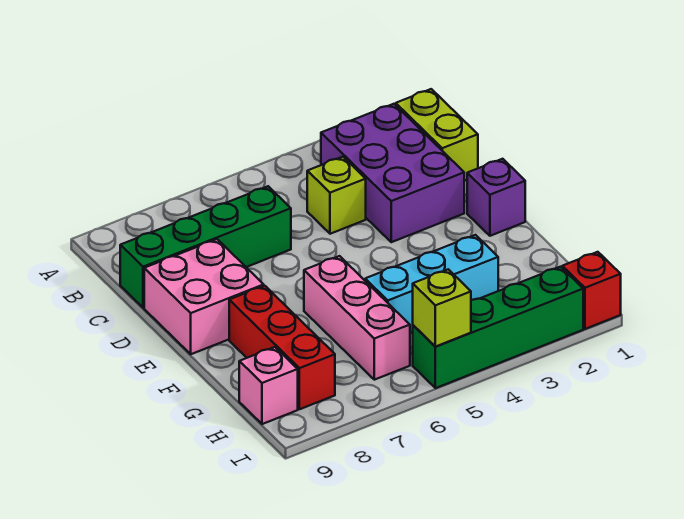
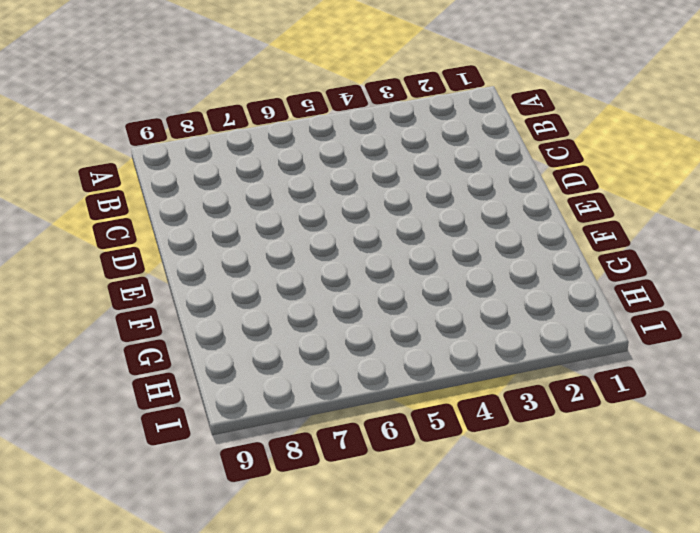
none -> lime brick B1:C1 level 1
none -> purple brick B2:D3 level 1
none -> lime brick C4 level 1

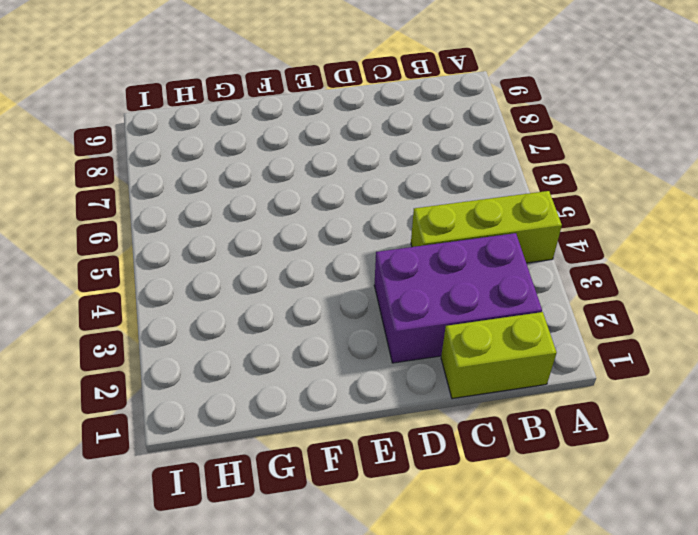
lime brick A4:C4 level 1 -> lime brick C4 level 1
none -> green brick C6:C9 level 1
none -> pink brick D8:E9 level 1
none -> purple brick E1 level 1

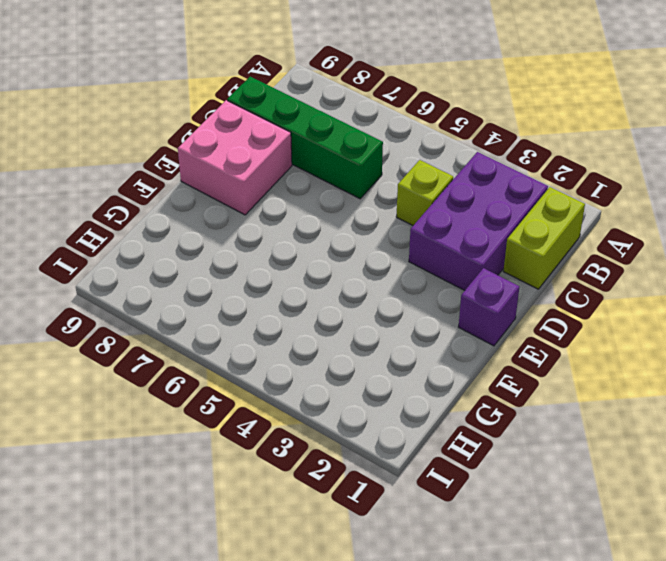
none -> pink brick F6:H6 level 1
none -> red brick F8:H8 level 1
none -> cyan brick G3:G5 level 1

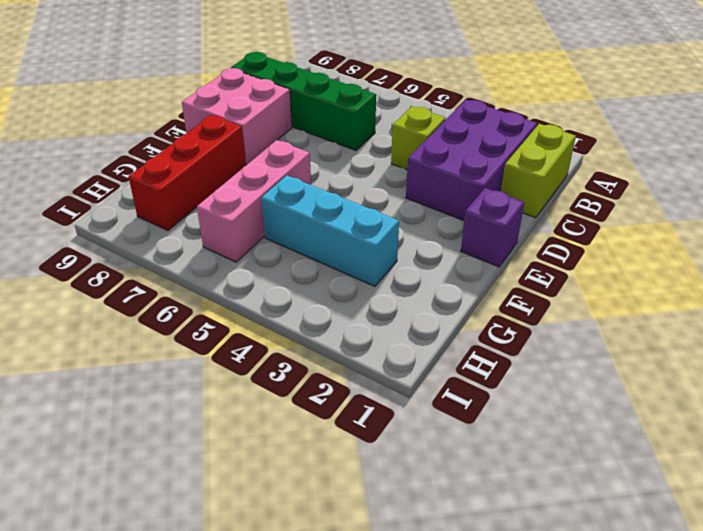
none -> pink brick H9 level 1
none -> red brick I1 level 1
none -> green brick I2:I5 level 1

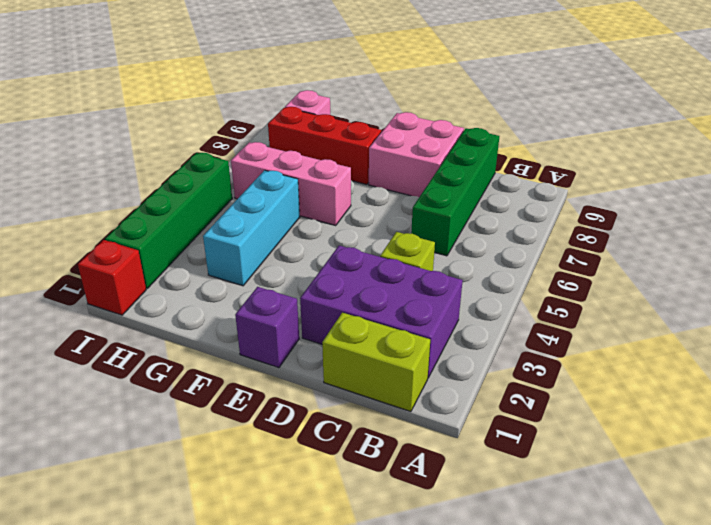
none -> lime brick I5 level 2

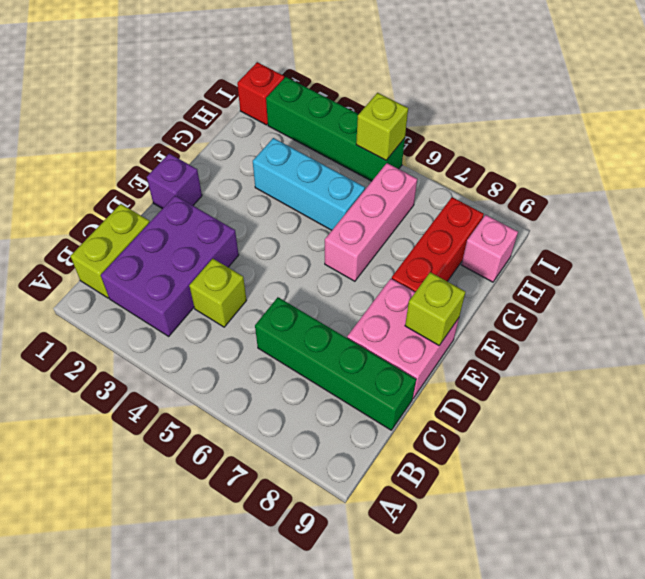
lime brick E9 level 2 -> none

